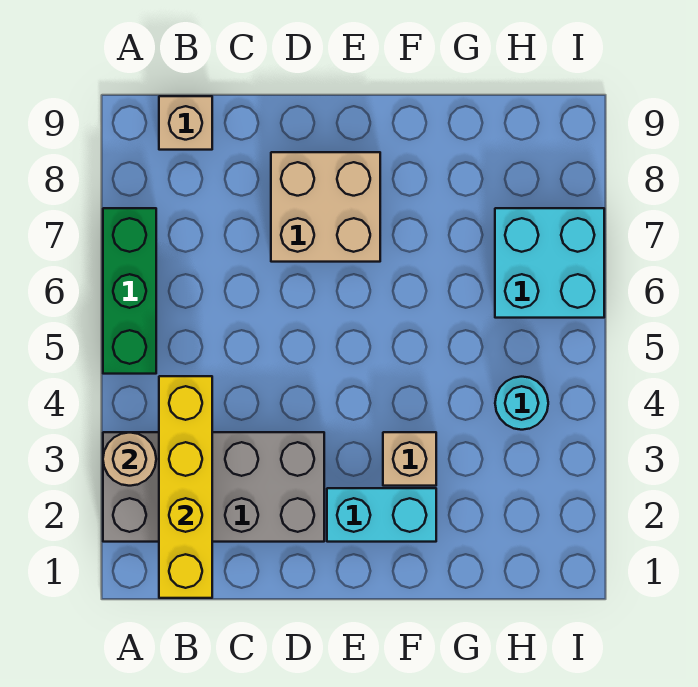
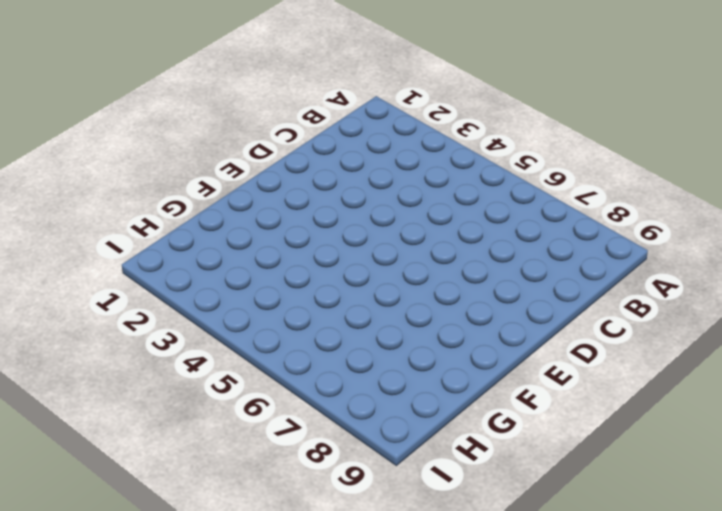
none -> grey brick A2:D3 level 1
none -> green brick A5:A7 level 1

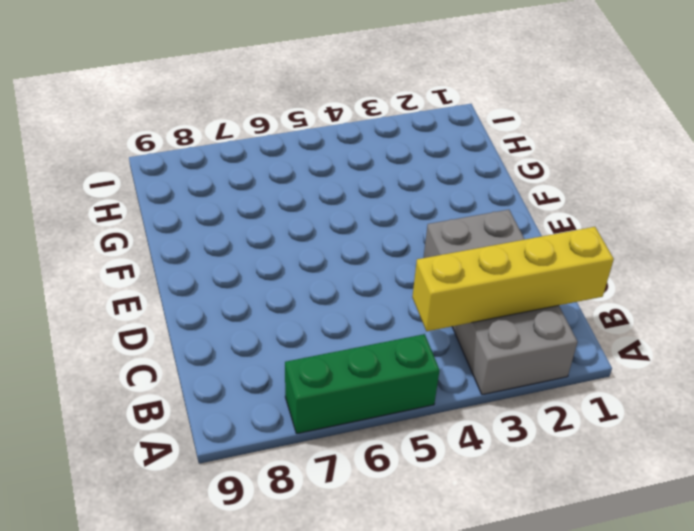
none -> tan brick B9 level 1
none -> tan brick D7:E8 level 1

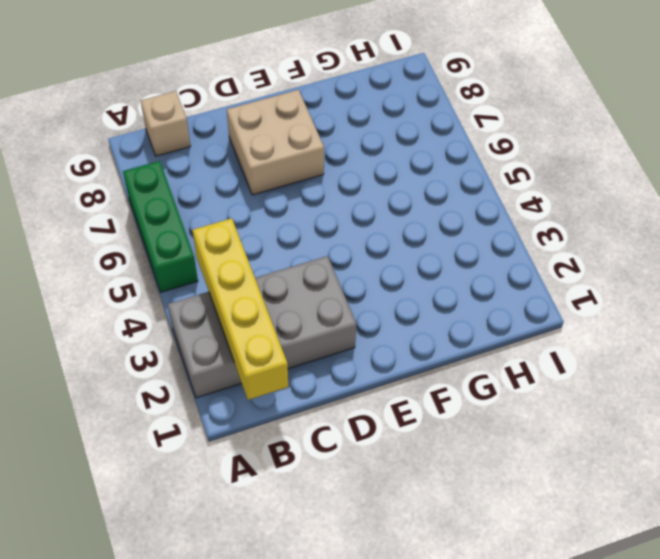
none -> cyan brick E2:F2 level 1
none -> tan brick F3 level 1

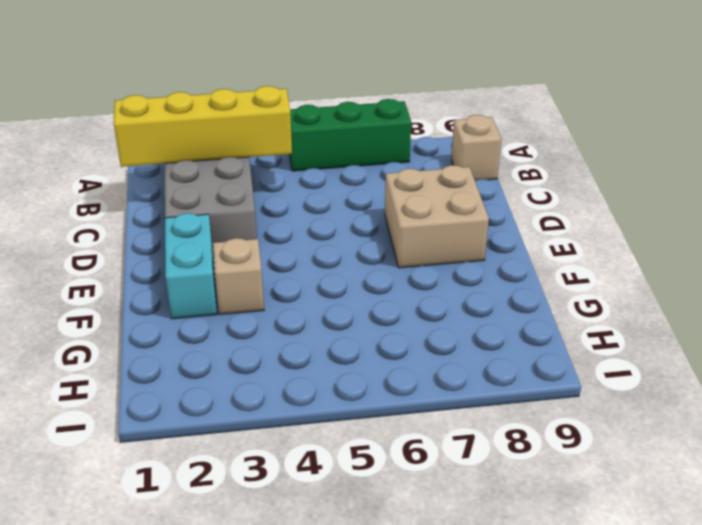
none -> cyan round brick H4 level 1
none -> cyan brick H6:I7 level 1

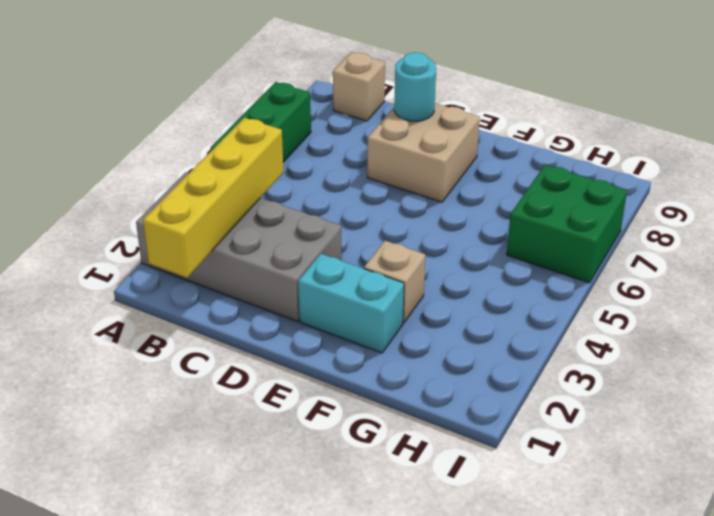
cyan round brick D8 level 2 -> cyan round brick H4 level 1
green brick H6:I7 level 1 -> cyan brick H6:I7 level 1
none -> tan round brick A3 level 2

